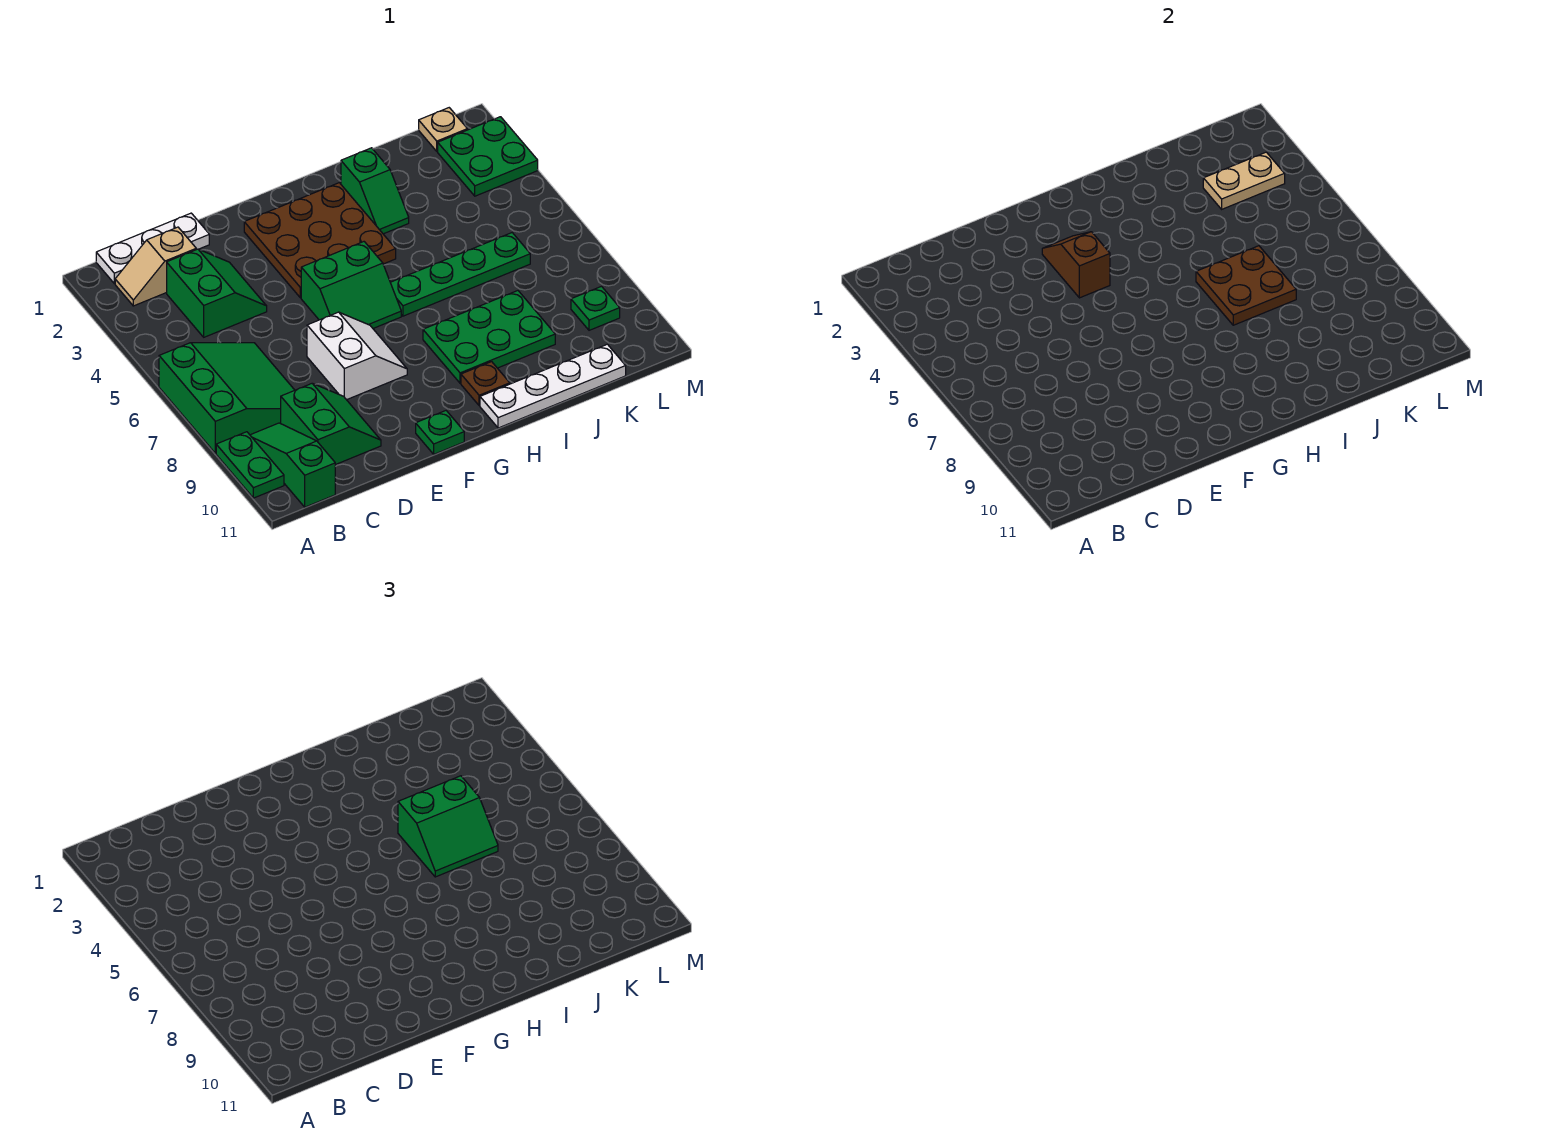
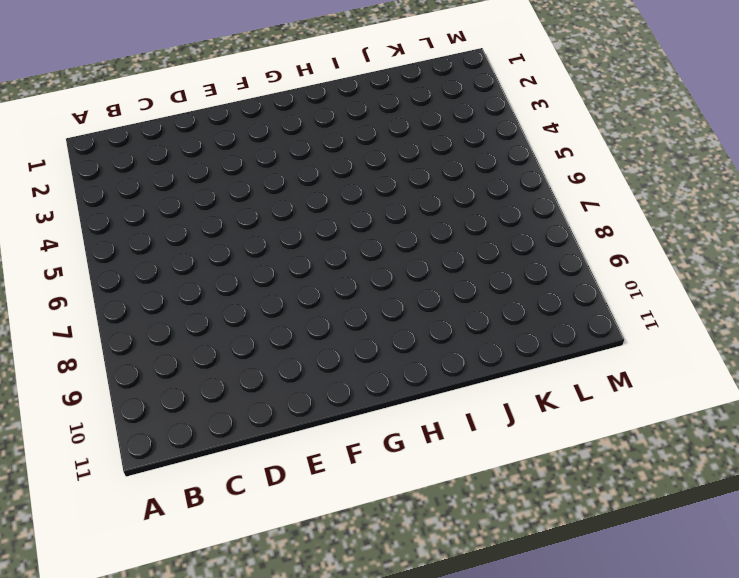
none -> green slope A6:C8 level 1 top A
none -> green plate A9:A10 level 1
none -> white plate B1:D1 level 1

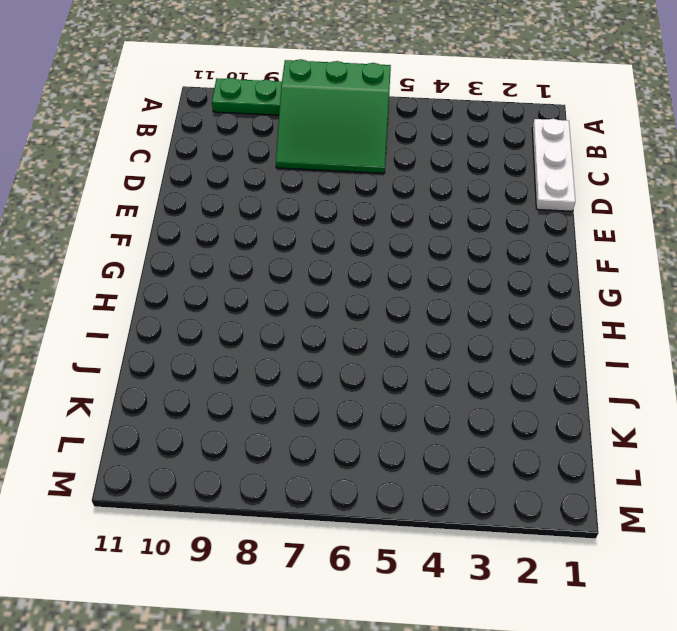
none -> tan slope B2:C2 level 1 top C
none -> green slope B9:B11 level 1 top 11
none -> green slope C3:D4 level 1 top C

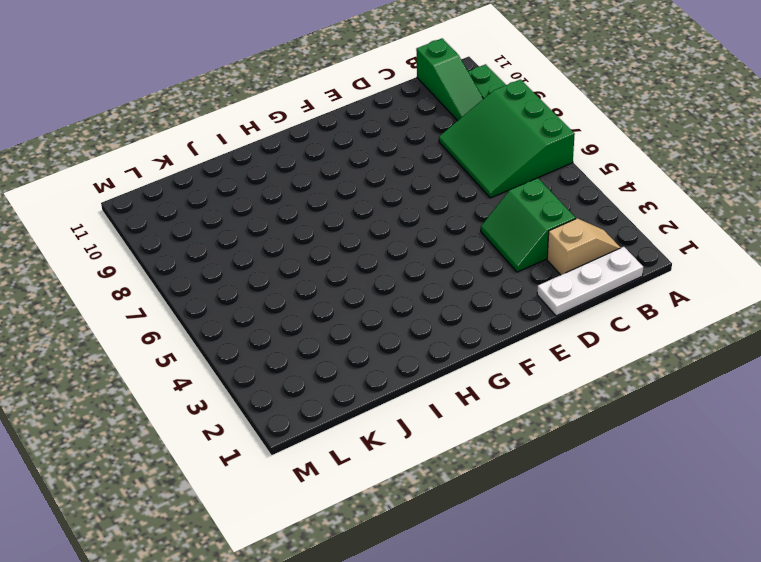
none -> green slope C9:D10 level 1 top C
none -> white slope E7:F8 level 1 top E
none -> brown plate F2:H4 level 1

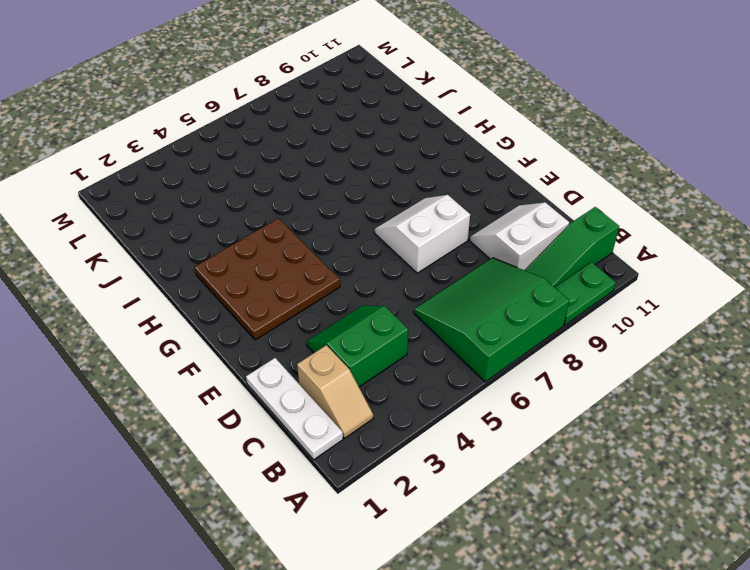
white slope C9:D10 level 1 top C -> green slope C9:D10 level 1 top C
none -> green slope F5:G6 level 1 top 5
none -> green plate F11 level 1
none -> green plate H6:K6 level 1

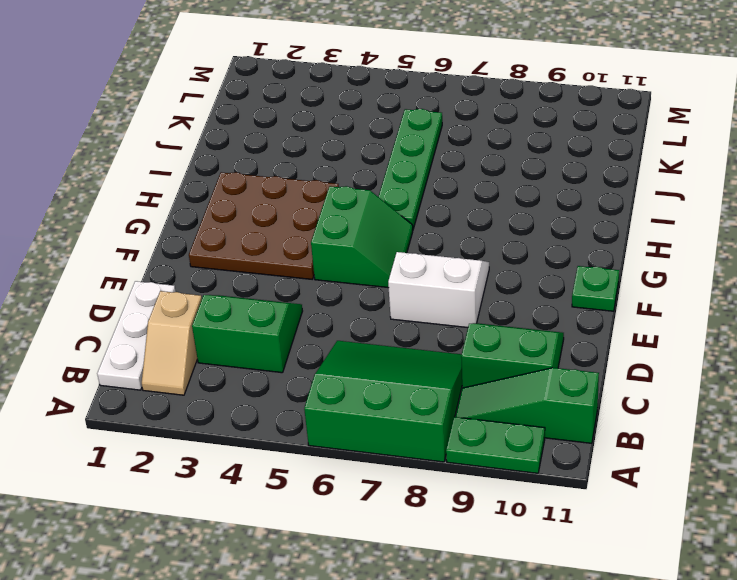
none -> green plate H8:J9 level 1
none -> brown plate H10 level 1
none -> white plate H11:K11 level 1

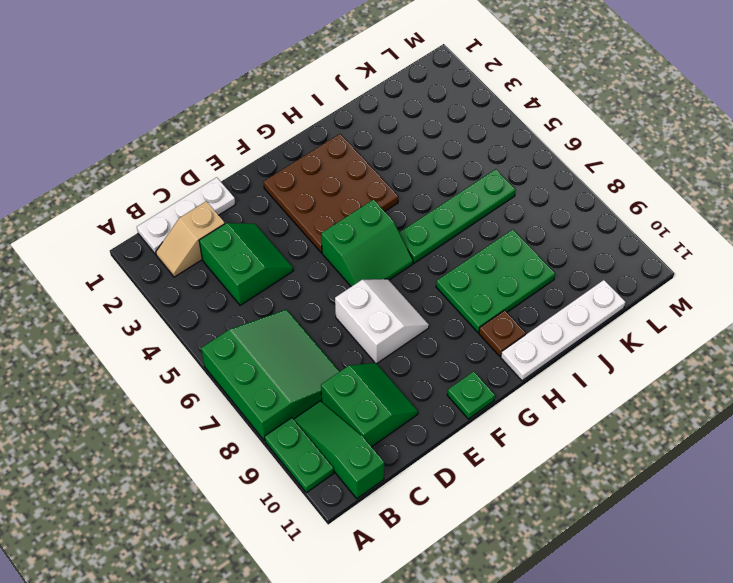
none -> green slope I2:I3 level 1 top 2
none -> tan plate L1 level 1
none -> green plate L2:M3 level 1

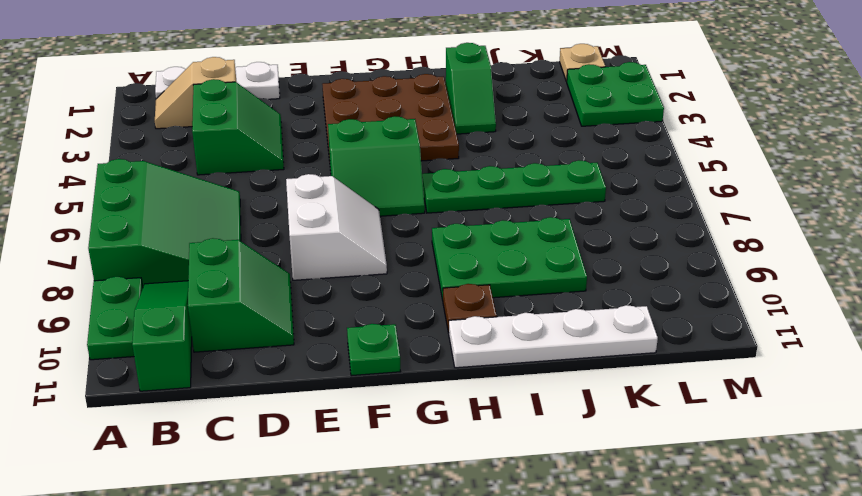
none -> green plate L9 level 1
none -> brown slope F3:F4 level 2 top 4
none -> brown plate I6:J7 level 2

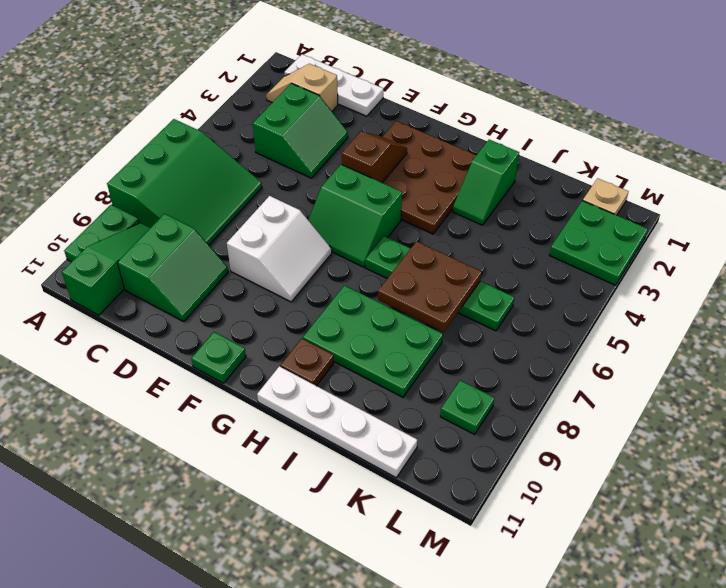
none -> tan plate K3:L3 level 2
none -> green slope I5:J6 level 3 top 5

